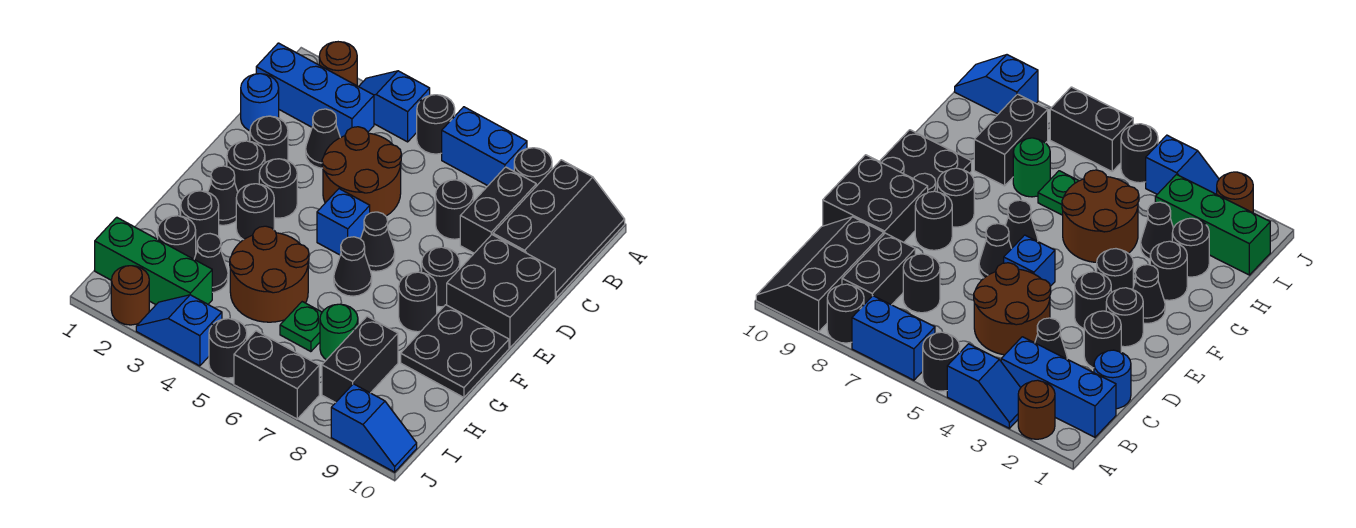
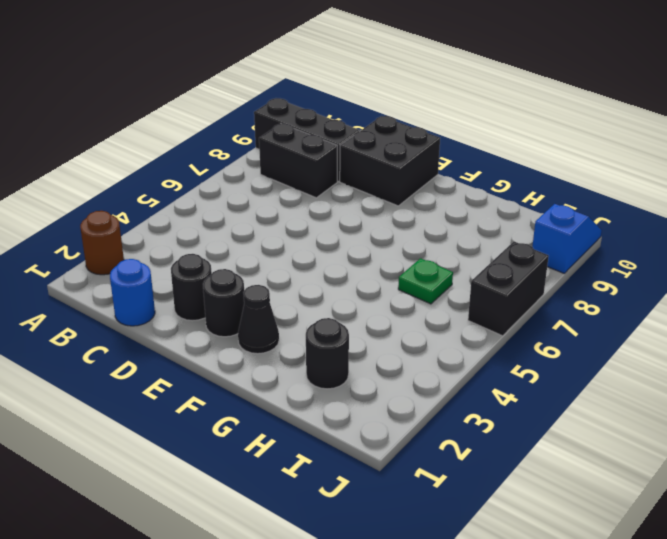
none -> blue slope A3:A4 level 1 top 4
none -> black round brick A5 level 1
none -> blue brick A6:A7 level 1
none -> black round brick A8 level 1

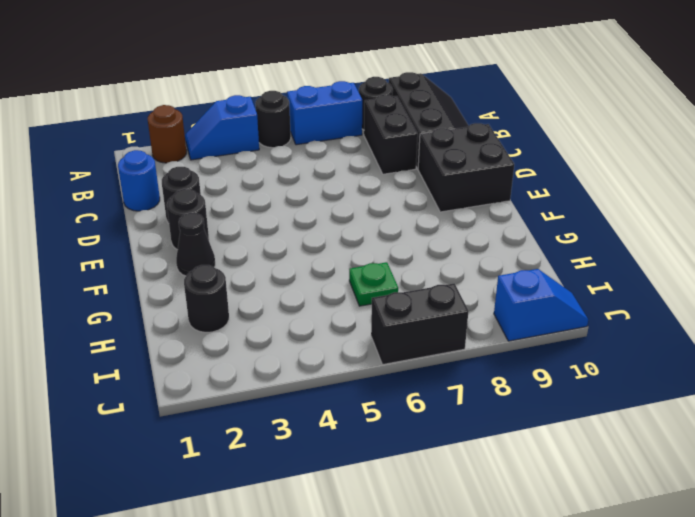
none -> blue brick B1:B3 level 1
none -> black cone C3 level 1
none -> brown round brick C4:D5 level 1
none -> black round brick C7 level 1

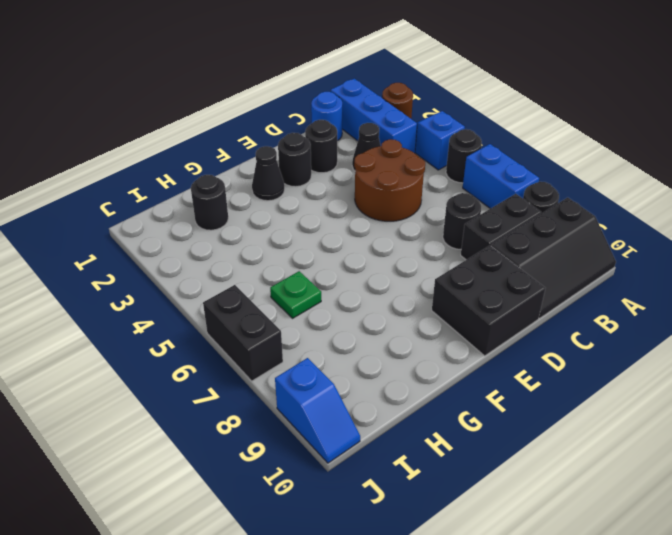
none -> black round brick E3 level 1
none -> blue brick E5 level 1
none -> black cone E6 level 1
none -> black round brick E8 level 1

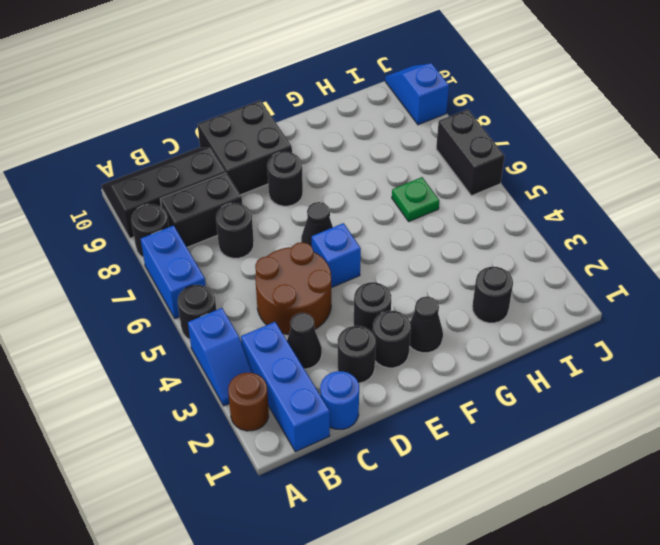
none -> black round brick F3 level 1
none -> black cone F6 level 1
none -> black round brick F8 level 1
none -> black plate F9:G10 level 1

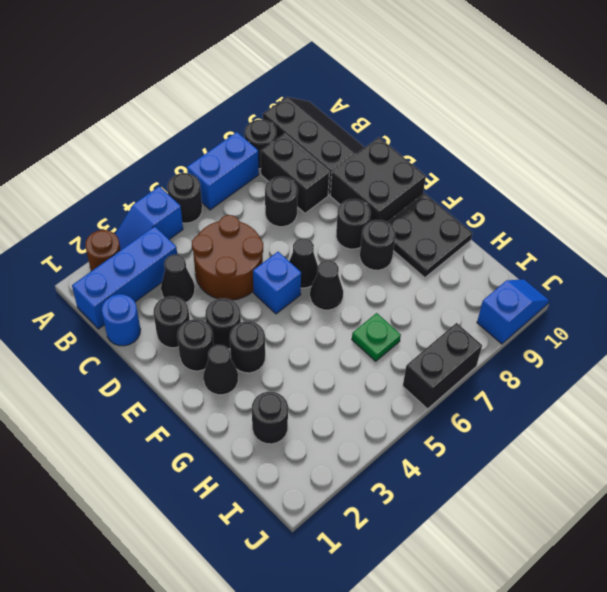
none -> black round brick G2 level 1
none -> brown round brick G4:H5 level 1
none -> black cone H3 level 1
none -> green round brick H7 level 1

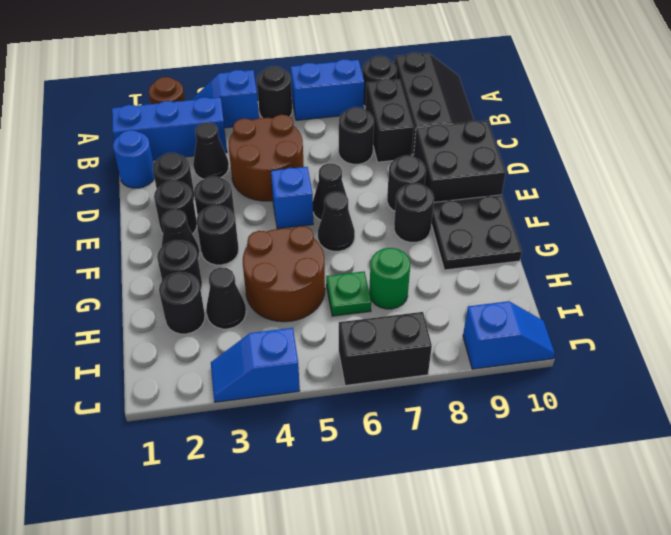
none -> black brick H8:I8 level 1
none -> green brick I1:I3 level 1
none -> brown round brick J2 level 1
none -> black round brick J5 level 1

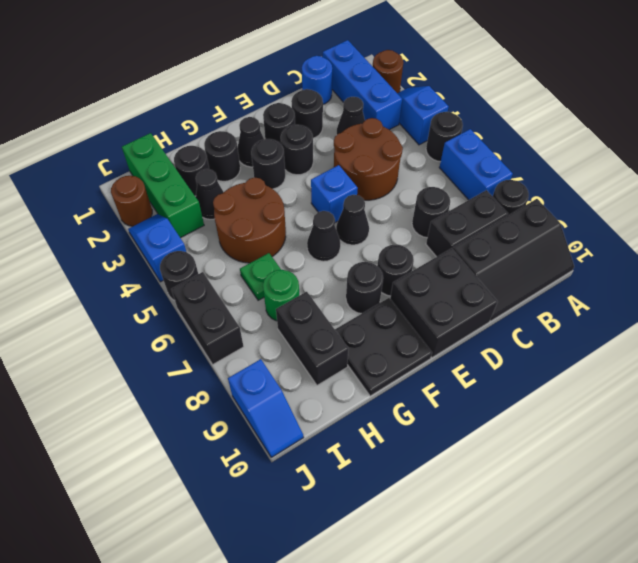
black brick H8:H9 level 1 -> black brick H8:I8 level 1

